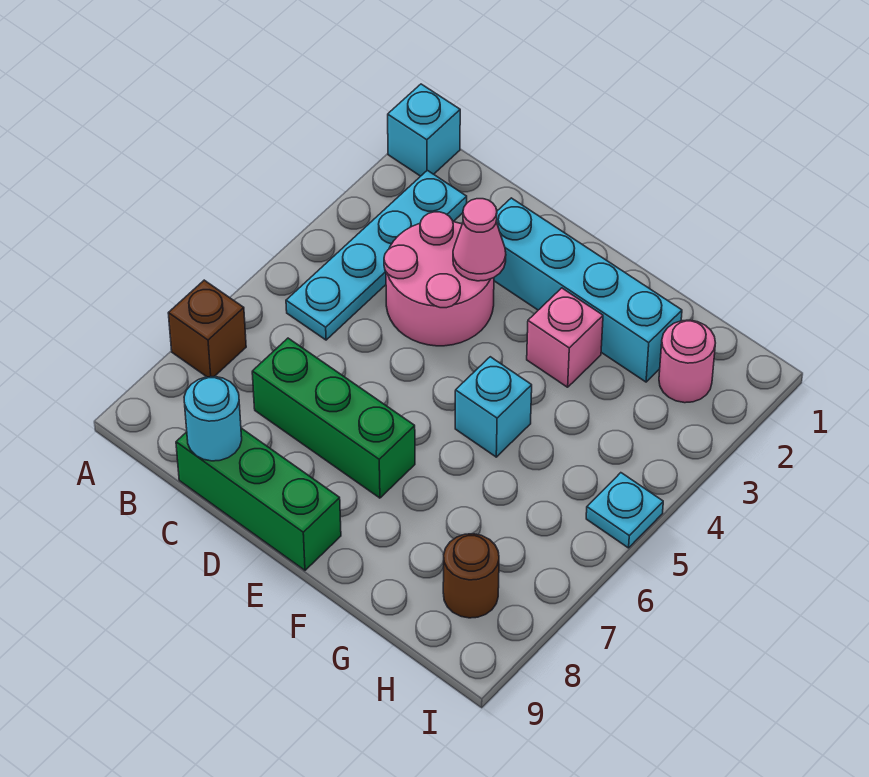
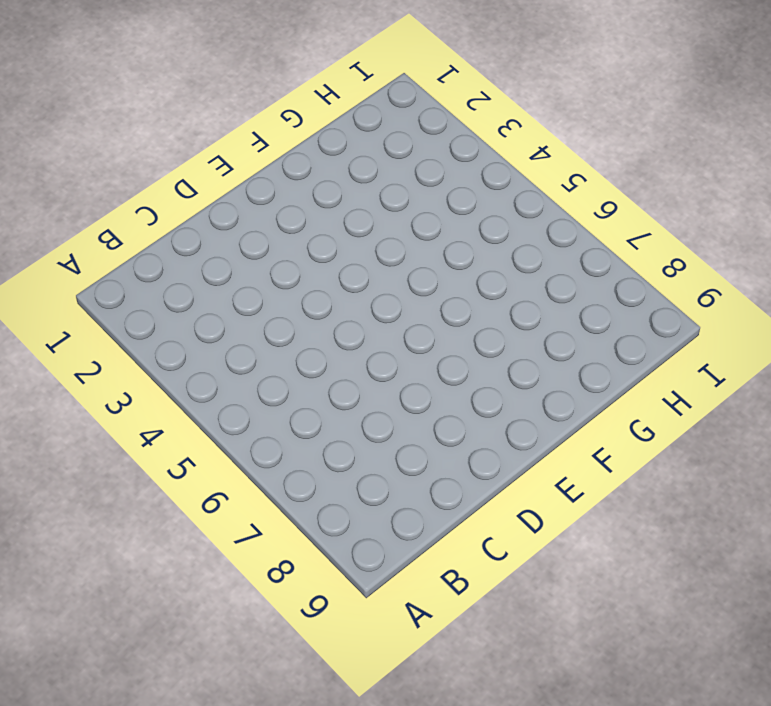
none -> cyan brick A1 level 1
none -> brown brick A7 level 1
none -> cyan plate B2:B5 level 1

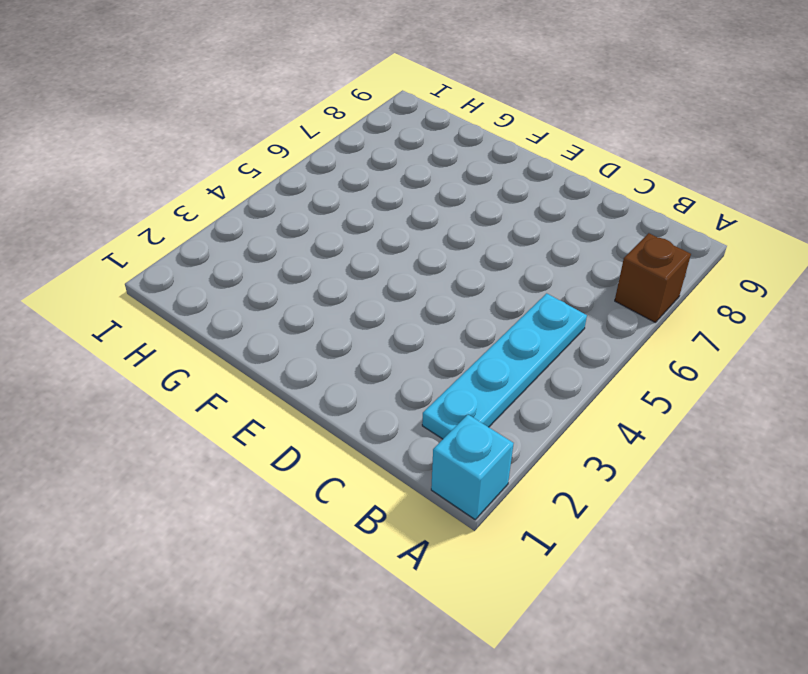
none -> pink round brick C3:D4 level 1
none -> green brick C7:E7 level 1
none -> green brick C9:E9 level 1

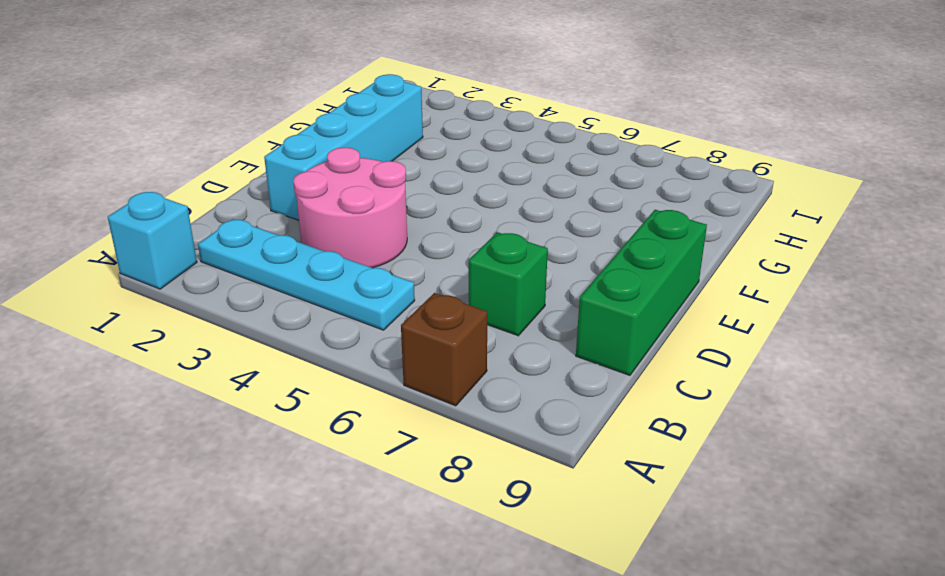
green brick C7 level 1 -> green brick C7:E7 level 1
none -> pink brick F3 level 1
none -> cyan brick F5 level 1
none -> pink round brick H2 level 1

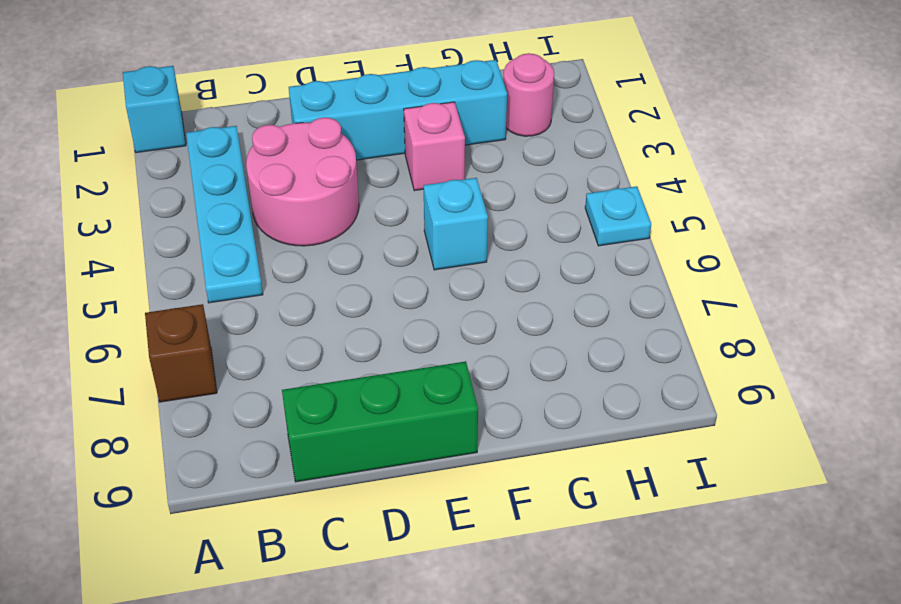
none -> green brick C7:E7 level 1
none -> brown round brick H8 level 1
none -> cyan round brick C9 level 2

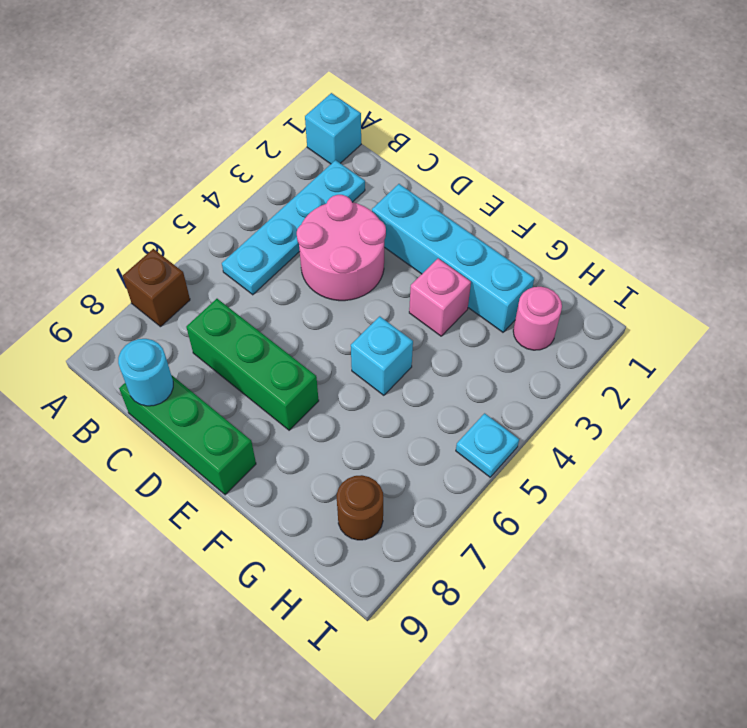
none -> pink cone D3 level 2

